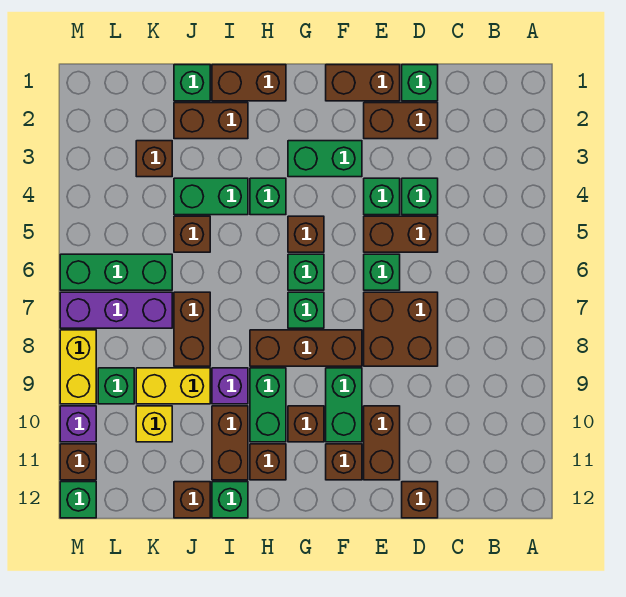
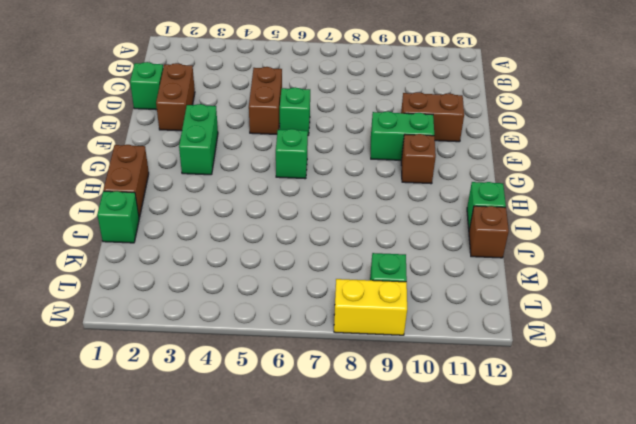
none -> green brick D4 level 1
none -> brown brick D7:E8 level 1
none -> brown brick D12 level 1
none -> brown brick E1:F1 level 1

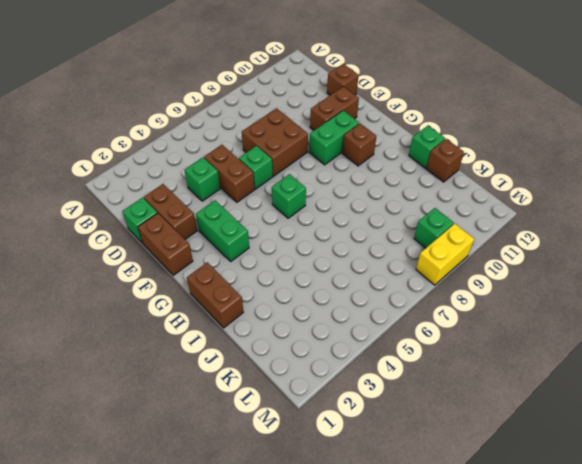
none -> green brick E4 level 1
none -> brown brick F8:H8 level 1
none -> brown brick F11 level 1
none -> brown brick G5 level 1

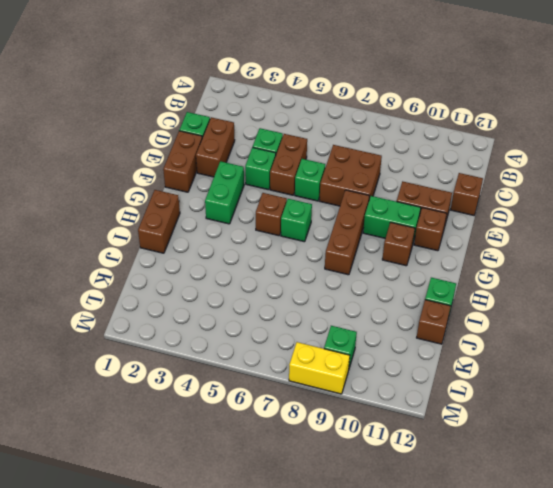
none -> green brick G7 level 1
none -> green brick H4 level 1
none -> green brick H9:H10 level 1
none -> brown brick H11 level 1

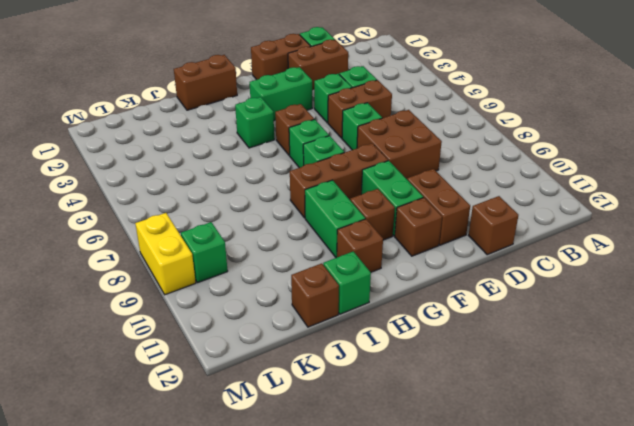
none -> brown brick I2:J2 level 1
none -> green brick I4:J4 level 1
none -> purple brick I9 level 1
none -> brown brick I10:I11 level 1

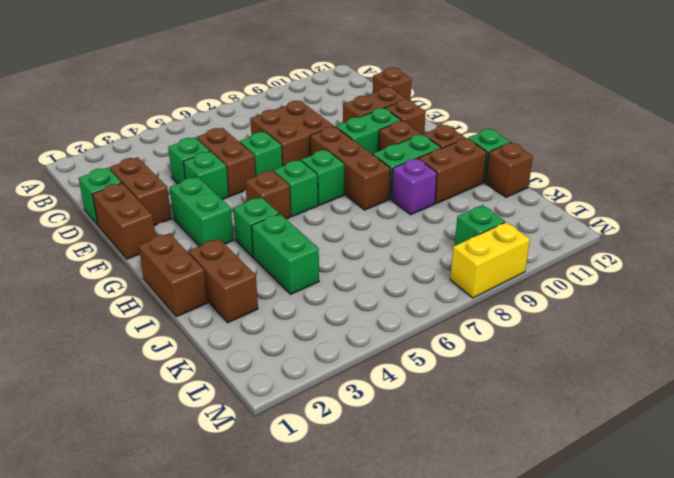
none -> green brick J1 level 1
none -> brown brick J5 level 1
none -> brown brick J7:J8 level 1
none -> yellow brick J9:K9 level 1

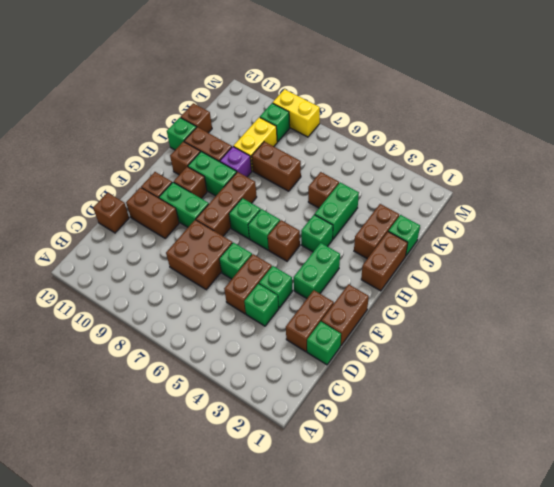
none -> brown brick K3 level 1
none -> green brick K6:M6 level 1
none -> purple brick K7:M7 level 1
none -> yellow brick K10 level 1

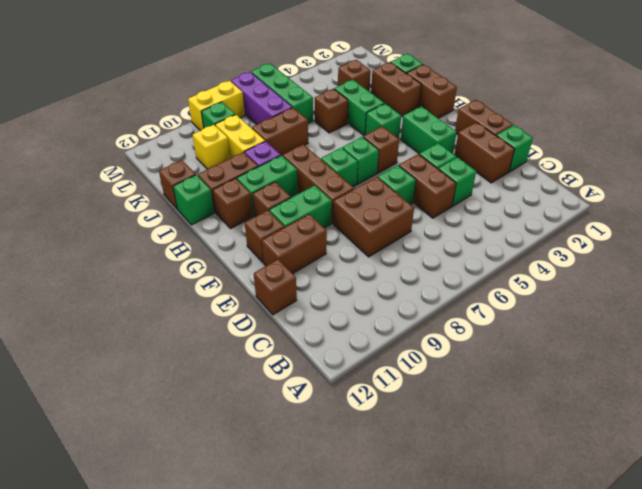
none -> purple brick M10 level 1
none -> brown brick M11 level 1
none -> green brick M12 level 1

